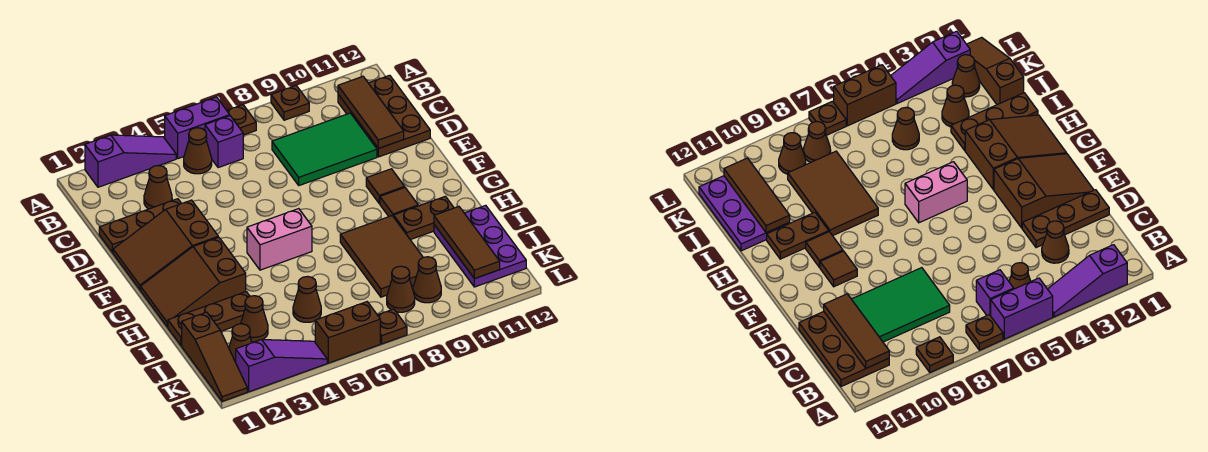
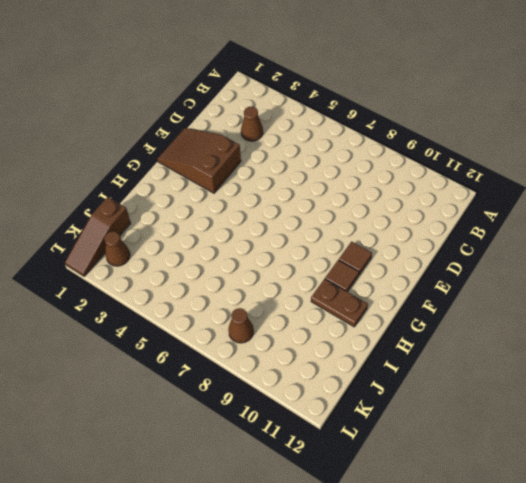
none -> purple slope A2:A4 level 1 top 2
none -> purple brick A5:A6 level 1
none -> brown plate A7 level 1
none -> brown plate A9 level 1

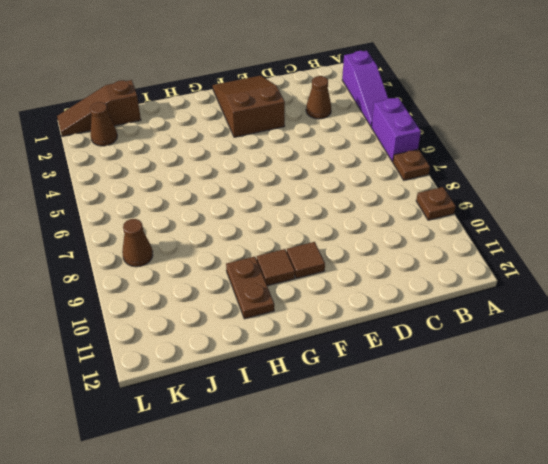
none -> brown cone B5 level 1
none -> purple brick B6 level 1
none -> brown plate B11:D12 level 1
none -> green tile C8:D10 level 1

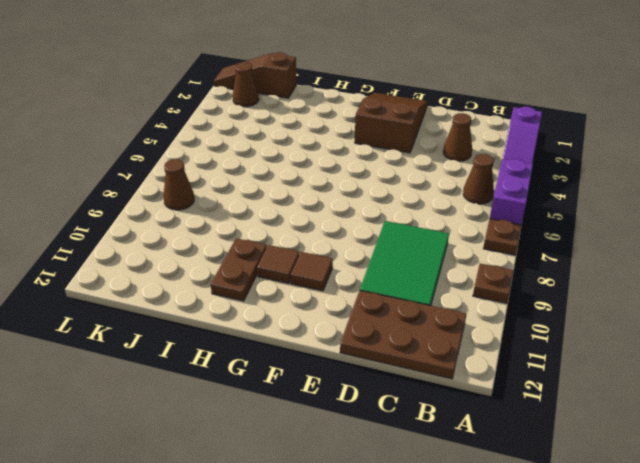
none -> purple brick B6 level 1
none -> brown plate D1:D3 level 1
none -> brown slope G1:H3 level 1 top 3
none -> pink brick G5:G6 level 1

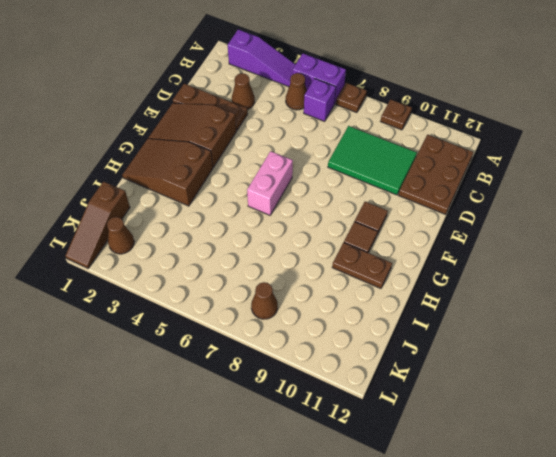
pink brick F6:G6 level 1 -> pink brick G5:G6 level 1
none -> brown tile H8:J9 level 1
none -> brown plate I1:I3 level 1
none -> purple plate I11:K12 level 1
none -> brown cone J3 level 1

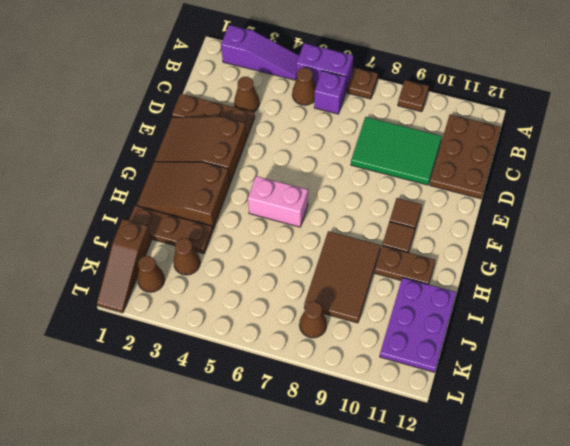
none -> brown cone J5 level 1
none -> brown cone K9 level 1
none -> purple slope L2:L4 level 1 top 2
none -> brown brick L5:L6 level 1

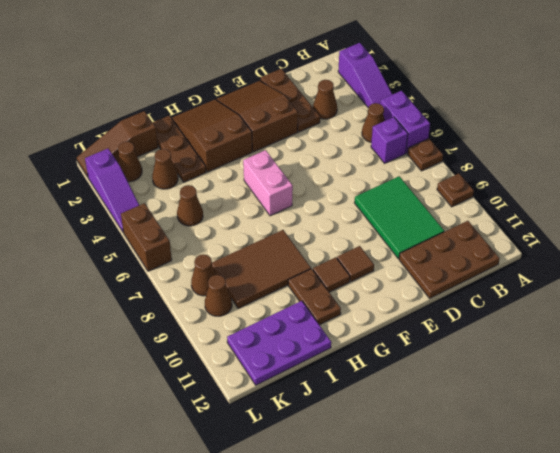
none -> brown plate L7 level 1
none -> brown tile B11:D11 level 2
none -> brown tile I11:K11 level 2

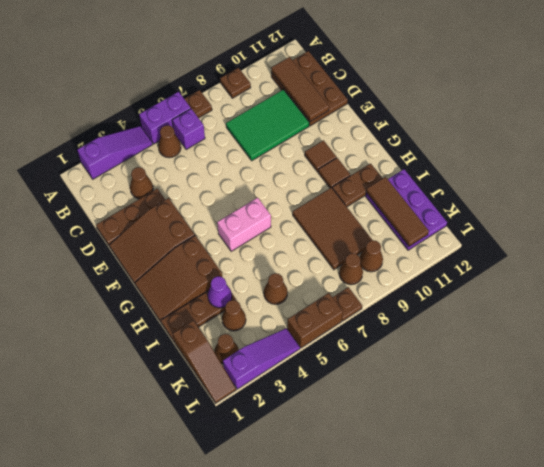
purple cone I3 level 2 -> none

